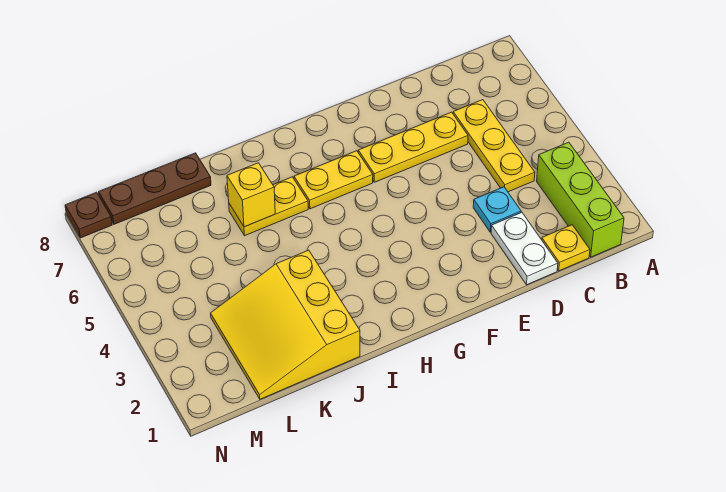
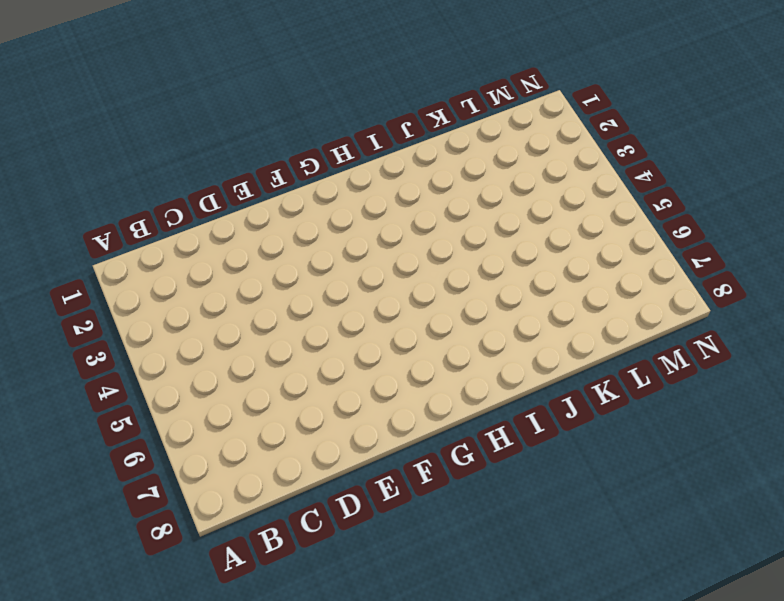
none -> lime brick B1:B3 level 1
none -> yellow plate C1 level 1
none -> yellow plate C4:C6 level 1

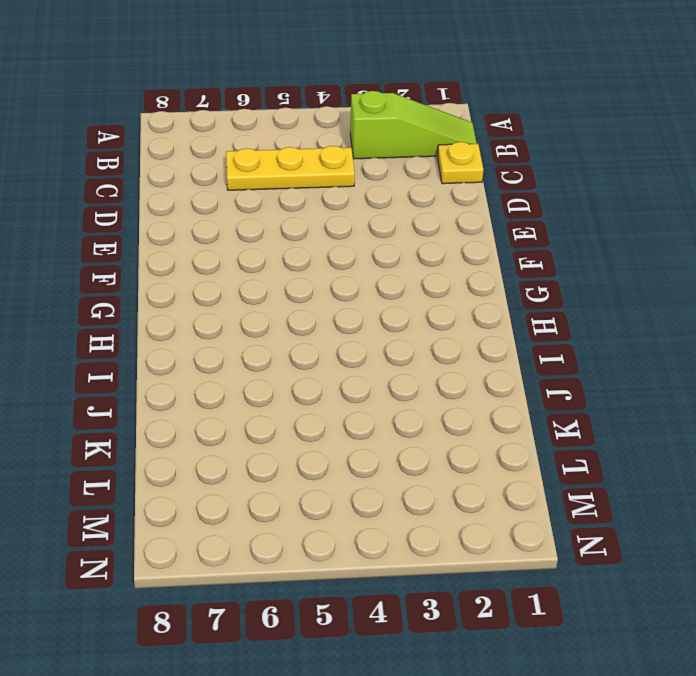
lime slope B1:B3 level 1 top 3 -> lime brick B1:B3 level 1
none -> white plate D1:D2 level 1
none -> cyan plate D3 level 1
none -> yellow plate D6:F6 level 1

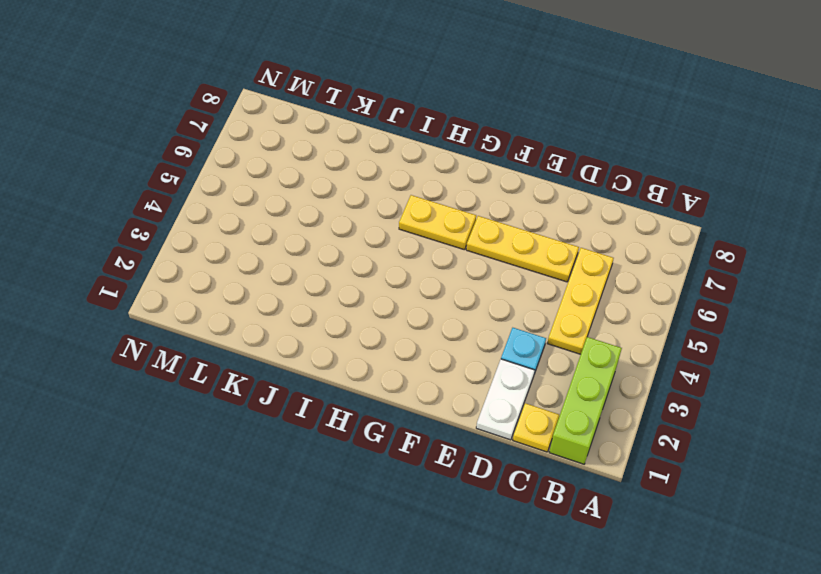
none -> yellow plate I6:J6 level 1
none -> yellow slope J1:L3 level 1 top J
none -> brown plate K8:M8 level 1

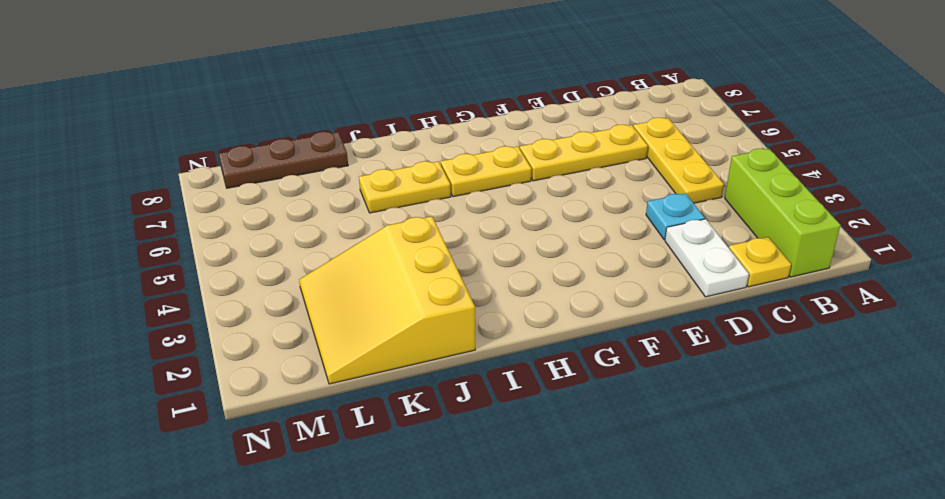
none -> brown plate N8 level 1
none -> yellow brick J6 level 2

